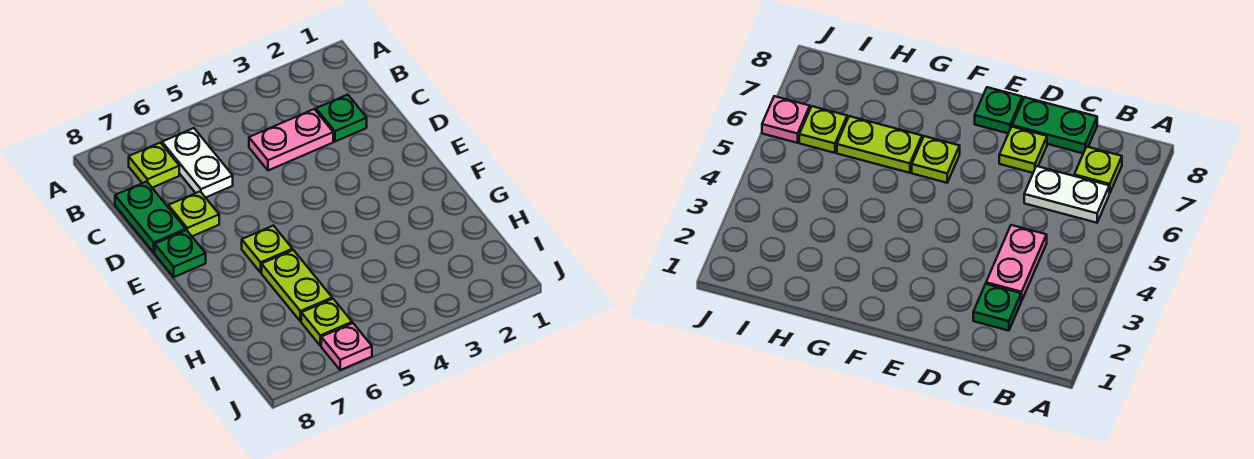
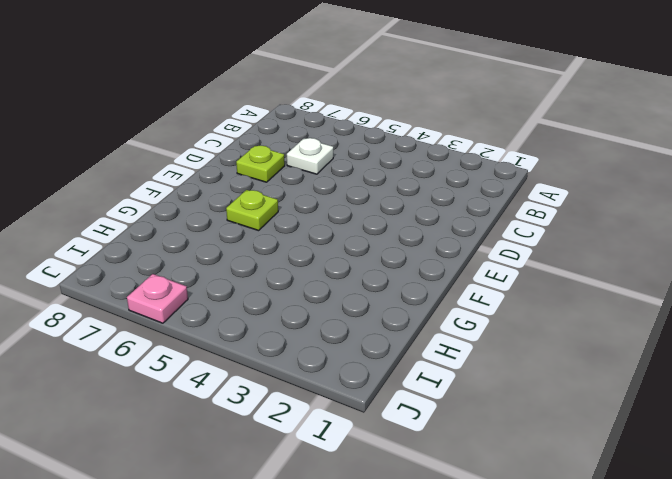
white plate C6 level 1 -> white plate B6:C6 level 1
none -> lime plate B7 level 1
none -> green plate C2 level 1

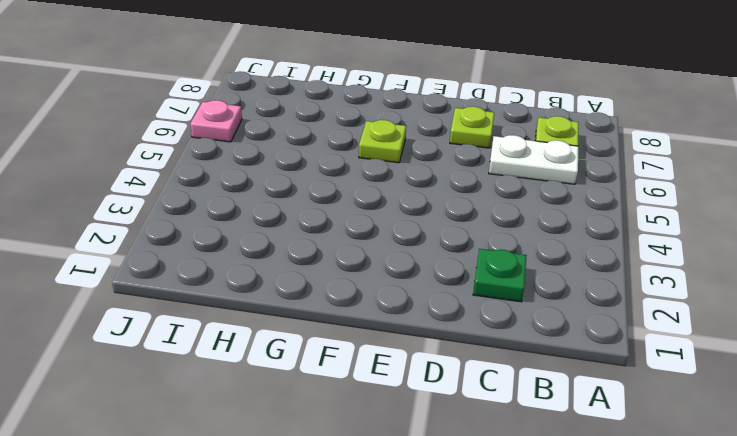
none -> pink plate C3:C4 level 1
none -> green plate C8:D8 level 1

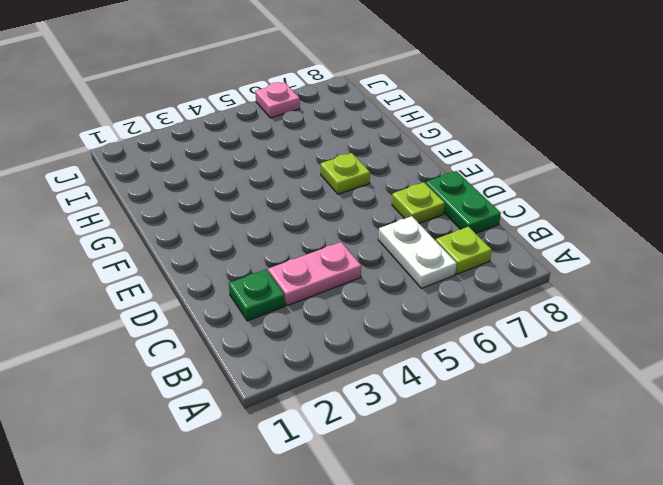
none -> green plate E8 level 1
none -> lime plate G6:H6 level 1

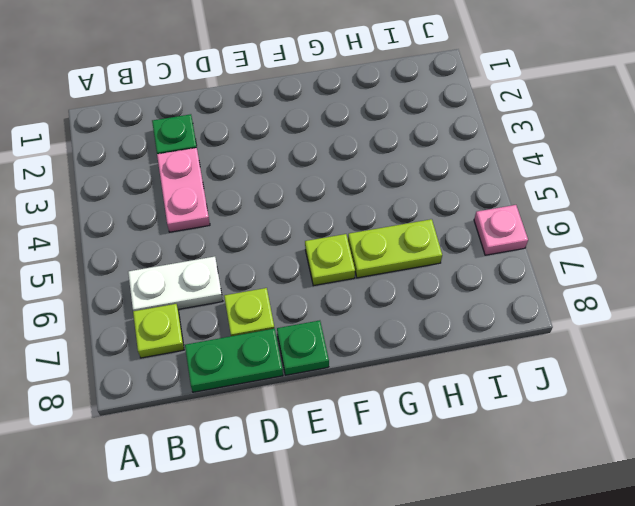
none -> lime plate I6 level 1

